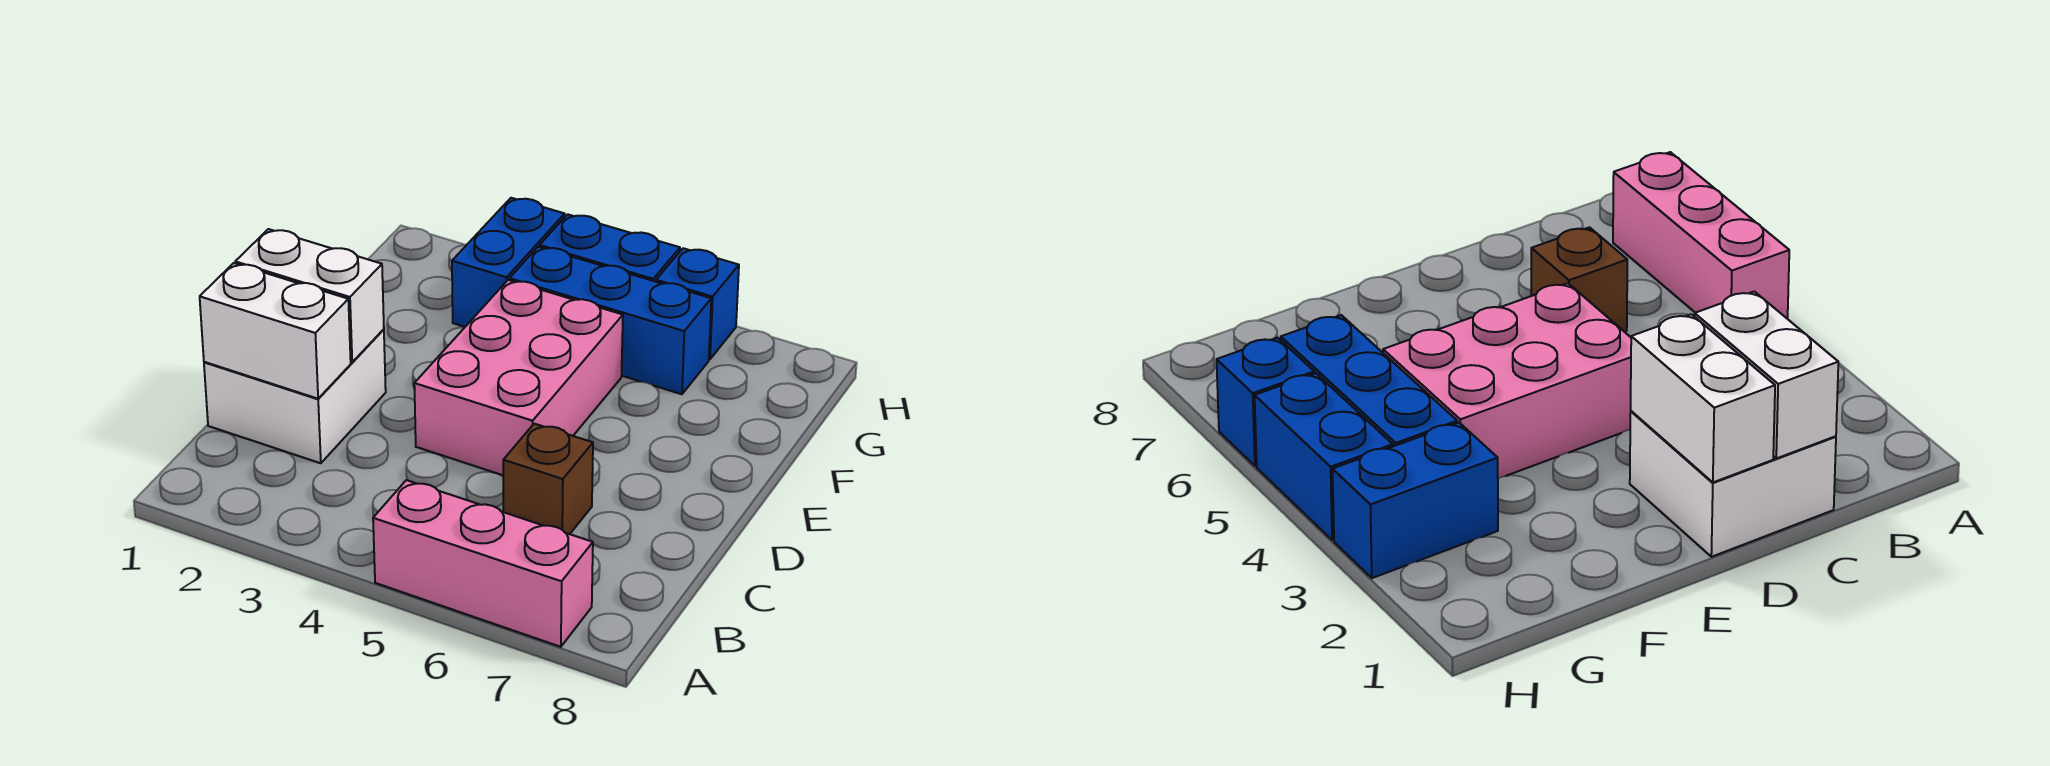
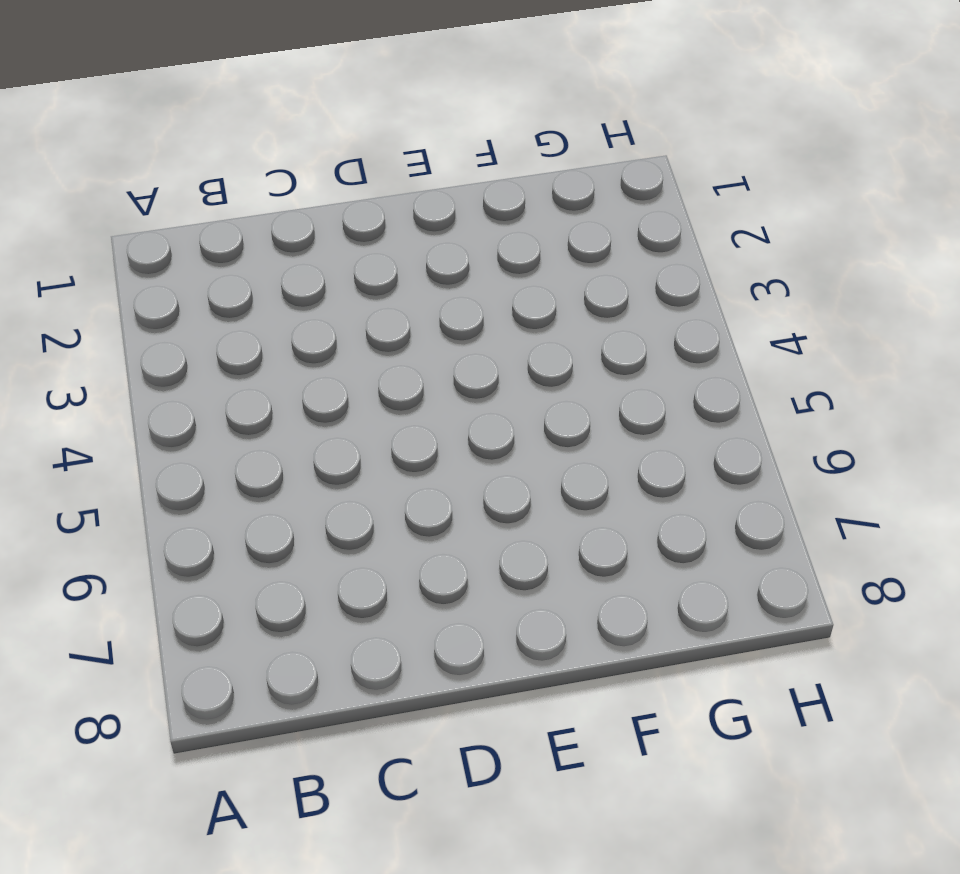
none -> pink brick A5:A7 level 1
none -> white brick C1:D2 level 1

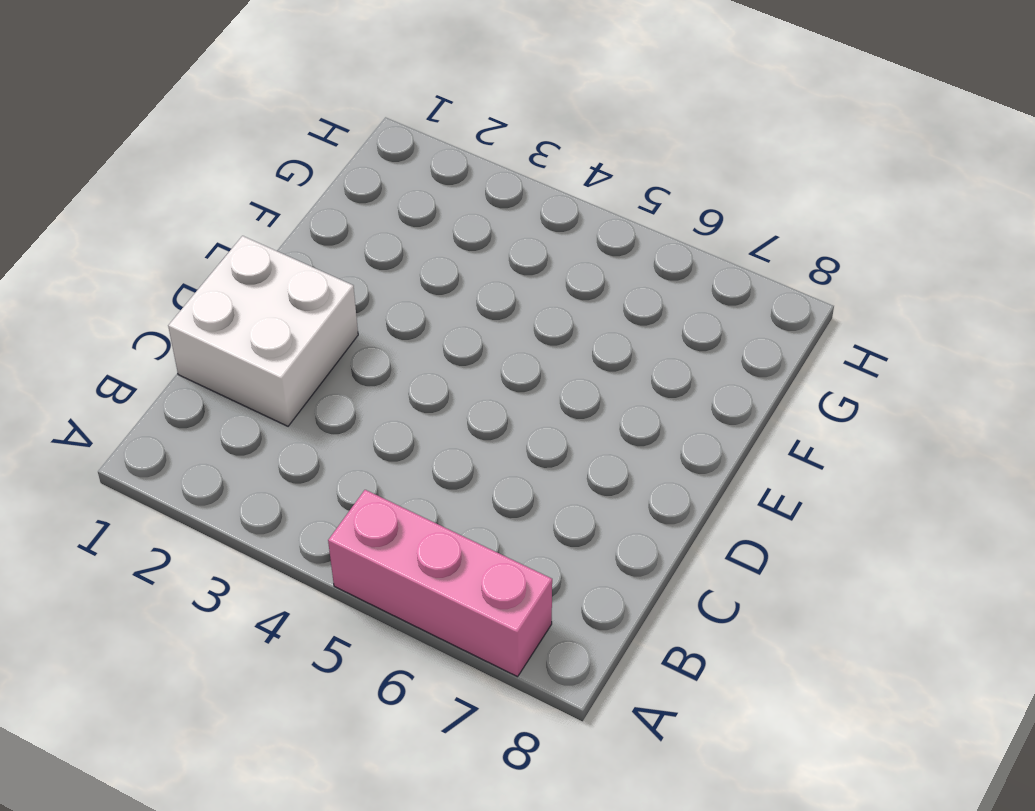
none -> brown brick C6 level 1
none -> pink brick D4:F5 level 1

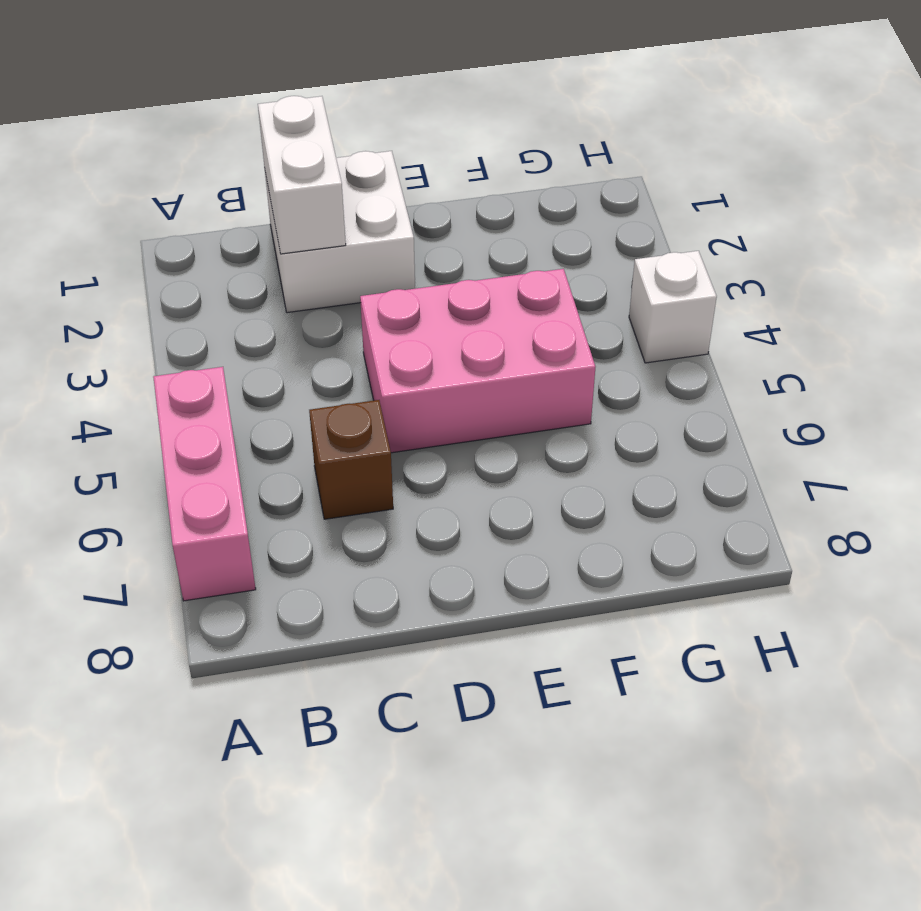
white brick H4 level 1 -> blue brick H4:H5 level 1
none -> blue brick G3:H3 level 1
none -> blue brick G4:G6 level 1

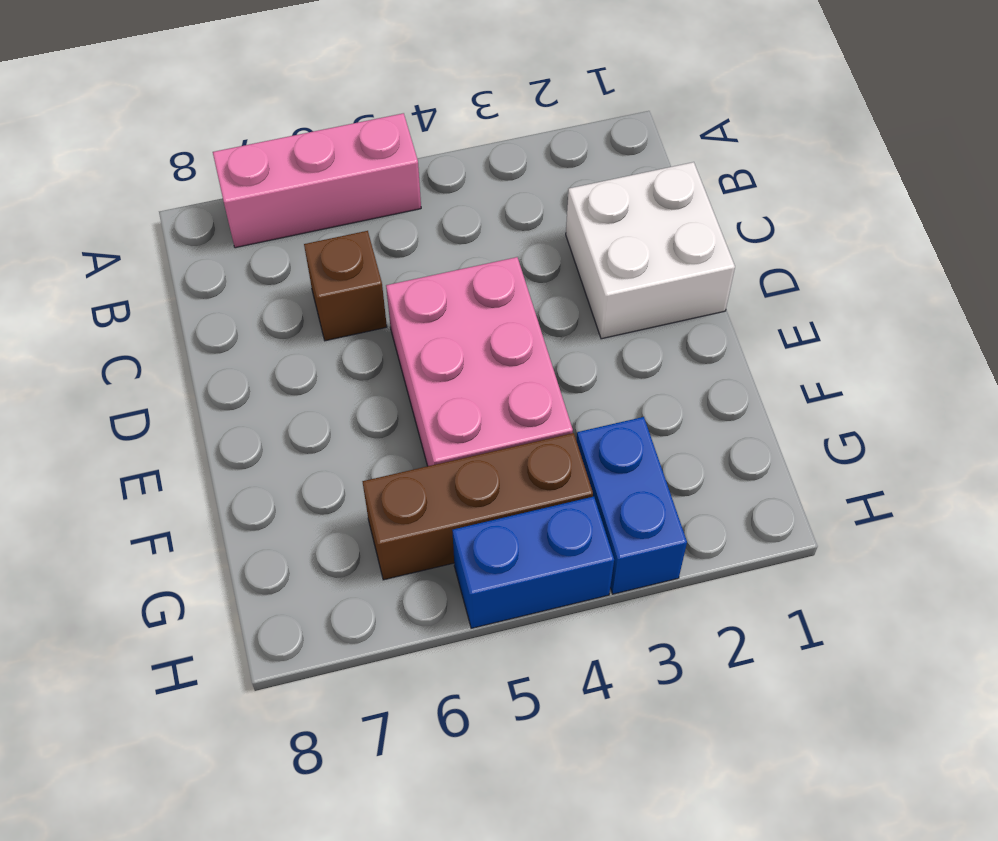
brown brick G4:G6 level 1 -> blue brick G4:G6 level 1
none -> blue brick H6 level 1
none -> white brick C1:C2 level 2

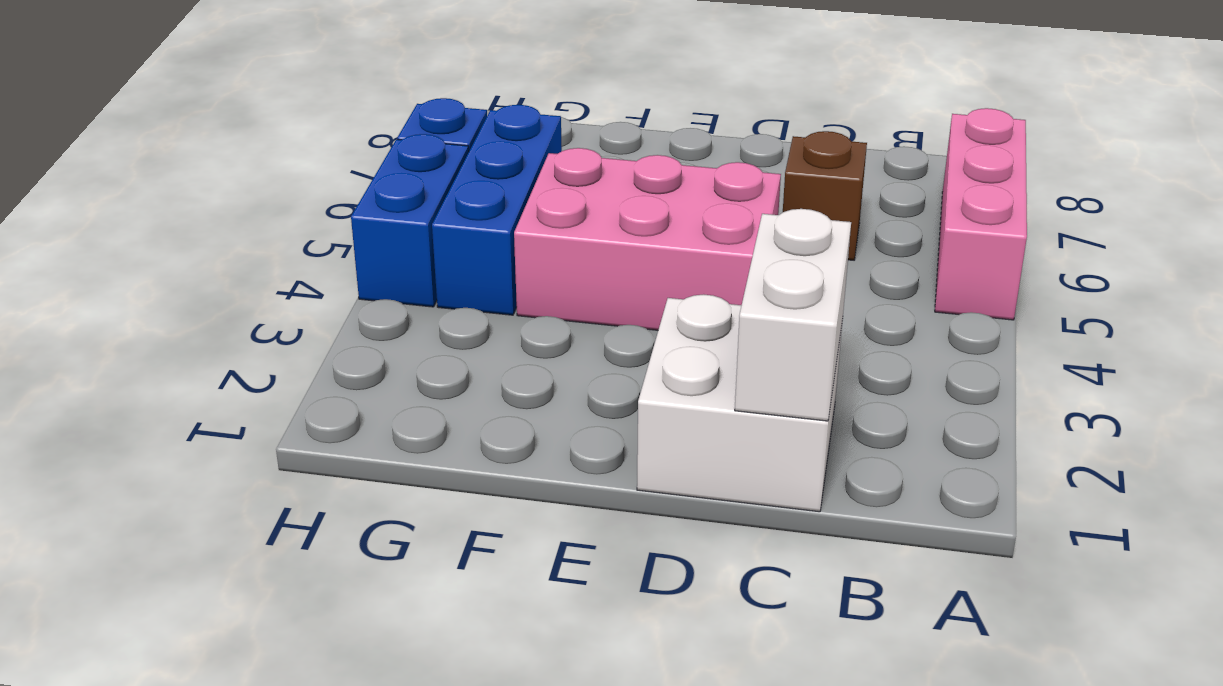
none -> blue brick G3:H3 level 1
none -> white brick D1:D2 level 2

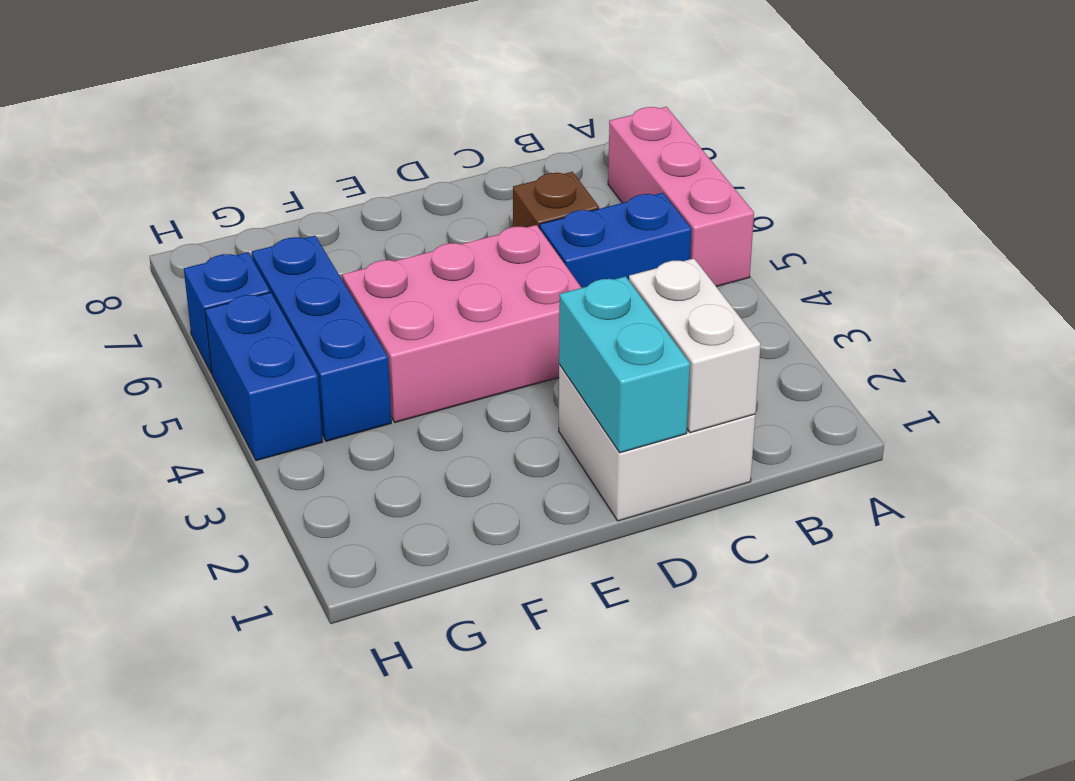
blue brick B5:C5 level 1 -> blue brick G3:H3 level 1
cyan brick D1:D2 level 2 -> white brick D1:D2 level 2

